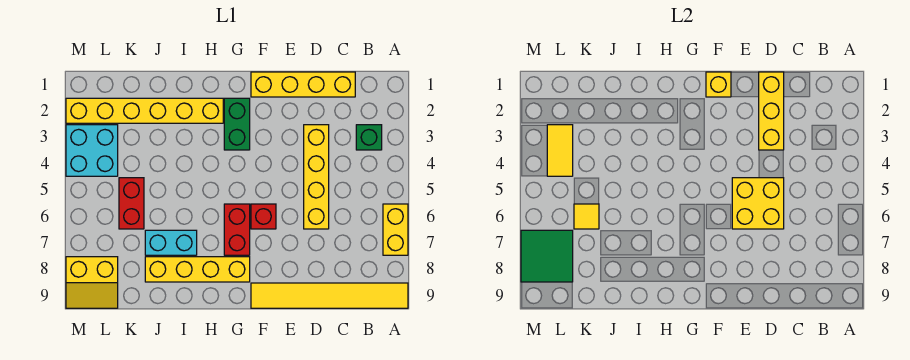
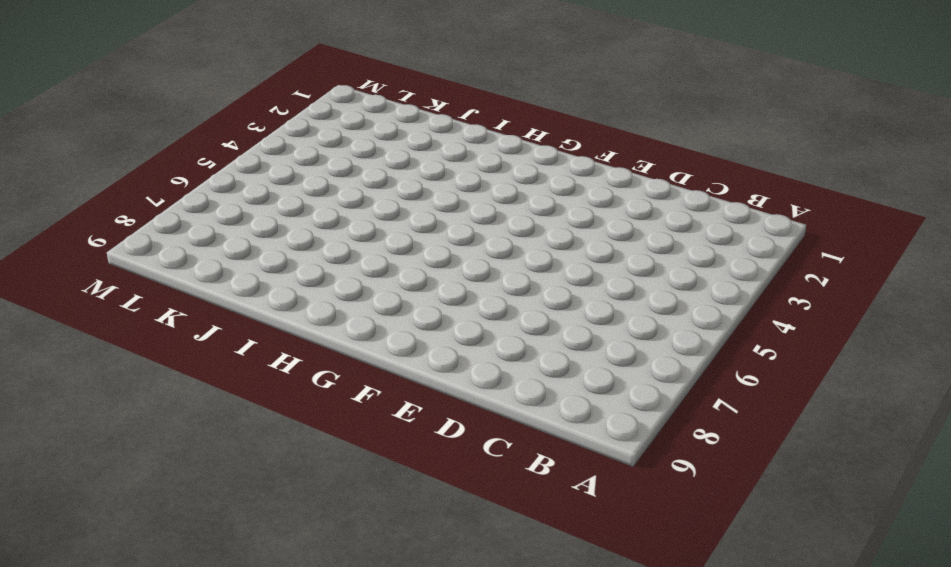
none -> yellow brick A6:A7 level 1
none -> yellow tile A9:F9 level 1
none -> green brick B3 level 1

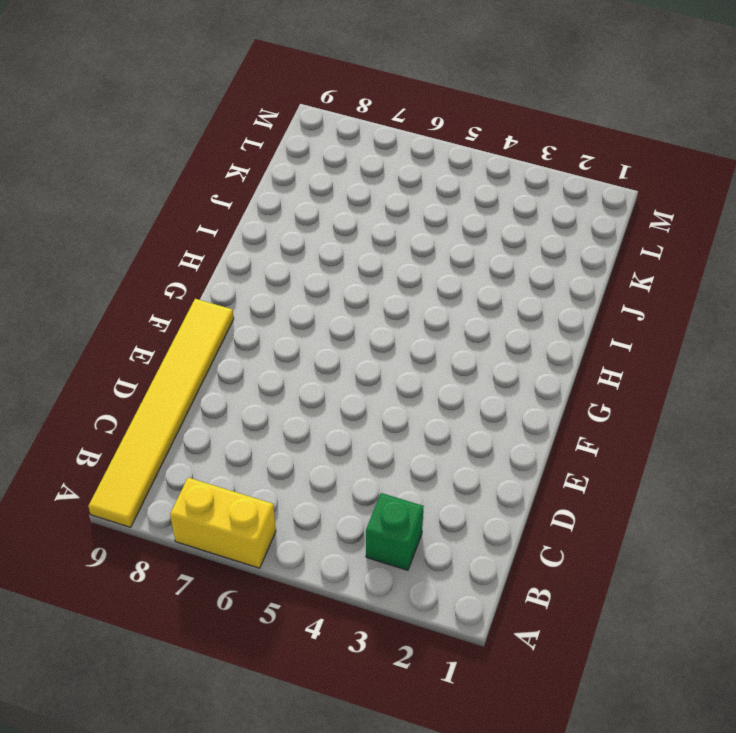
none -> yellow brick C1:F1 level 1
none -> yellow brick D3:D6 level 1
none -> red brick F6 level 1

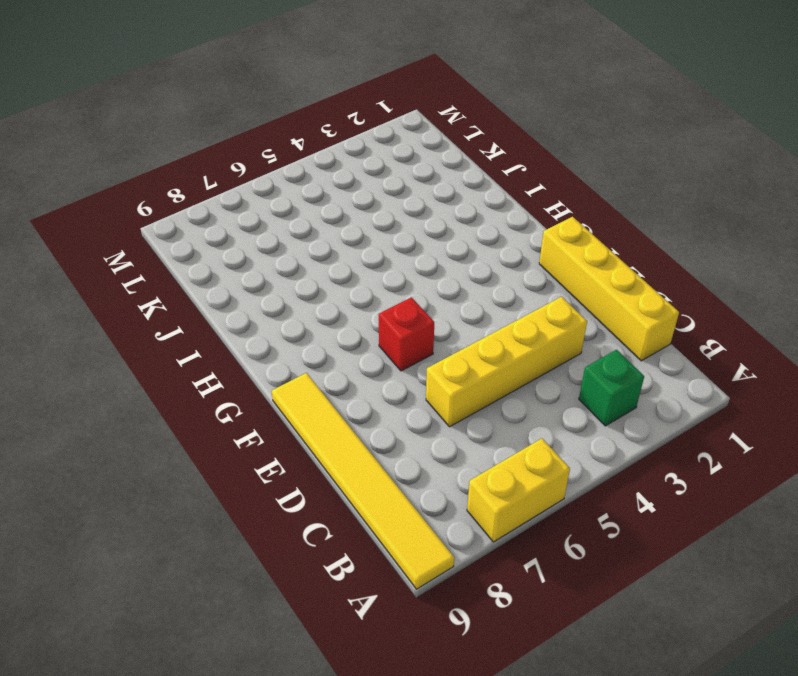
none -> green brick G2:G3 level 1
none -> red brick G6:G7 level 1
none -> yellow brick G8:J8 level 1

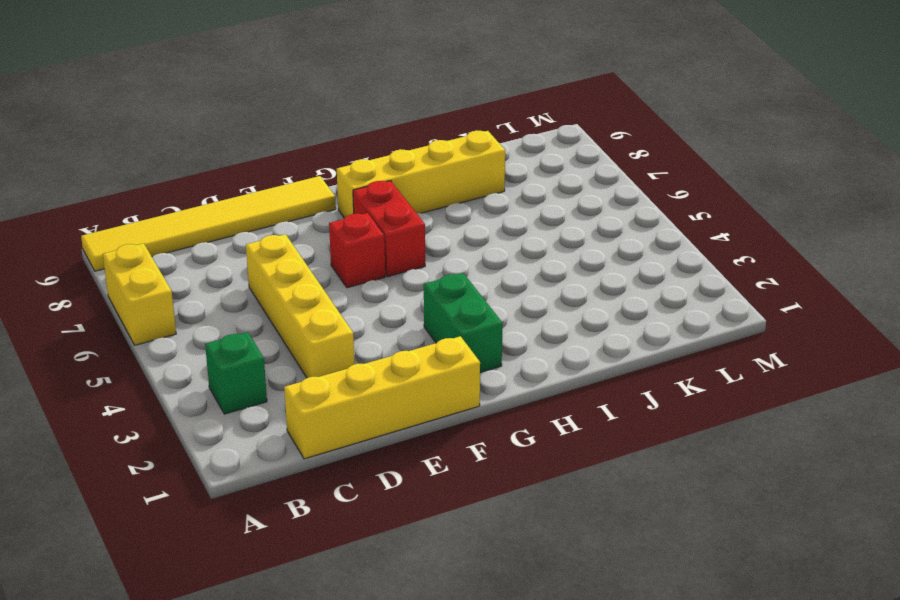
none -> yellow brick H2:M2 level 1
none -> cyan brick I7:J7 level 1
none -> red brick K5:K6 level 1

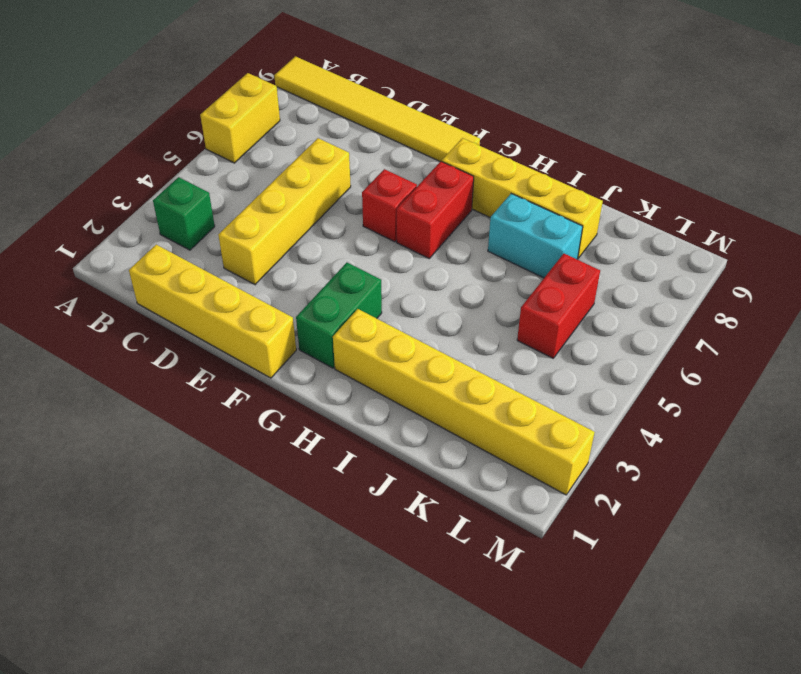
none -> cyan brick L3:M4 level 1
none -> yellow slope L8:M9 level 1 top 8
none -> yellow brick D1:D3 level 2

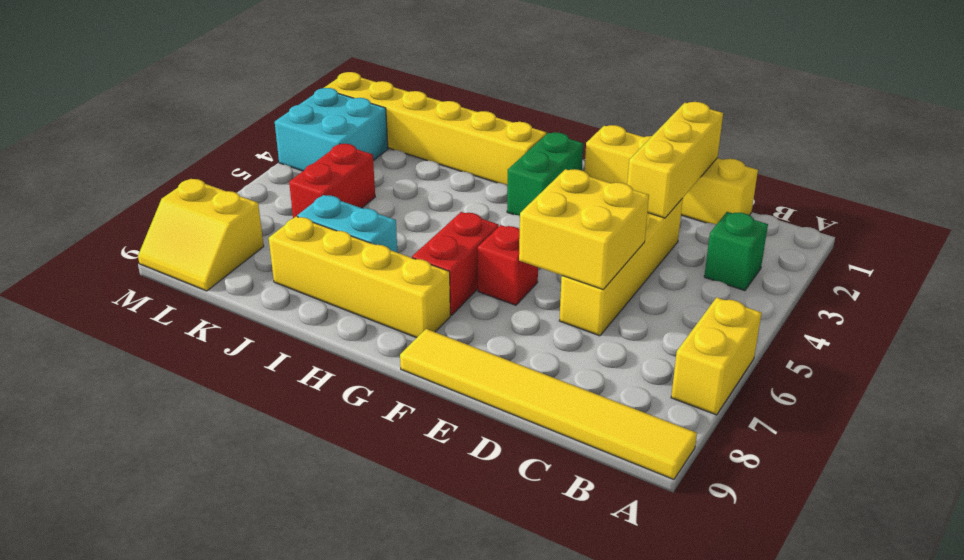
none -> yellow brick F1 level 2
none -> yellow tile K6 level 2
none -> yellow tile L3:L4 level 2

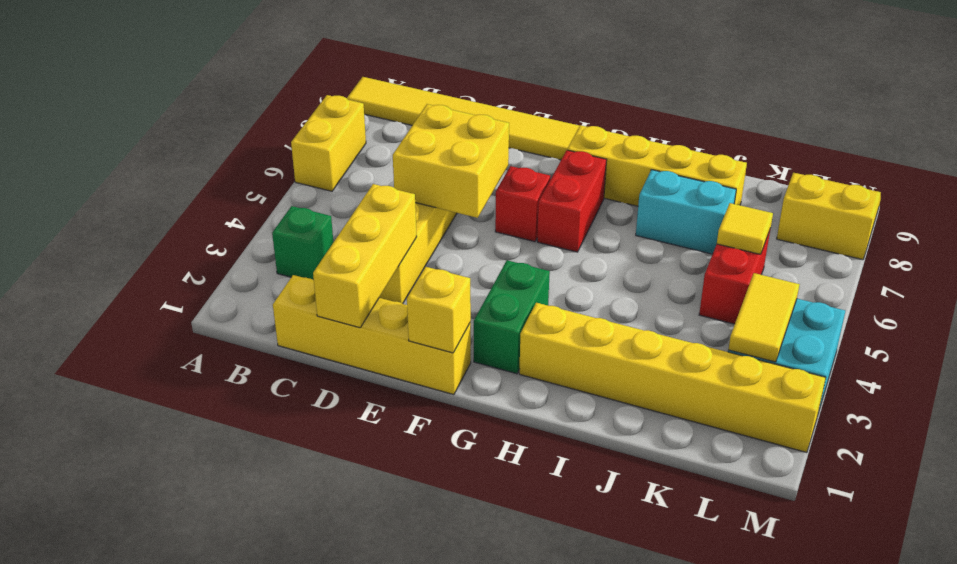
none -> green tile L7:M8 level 2

